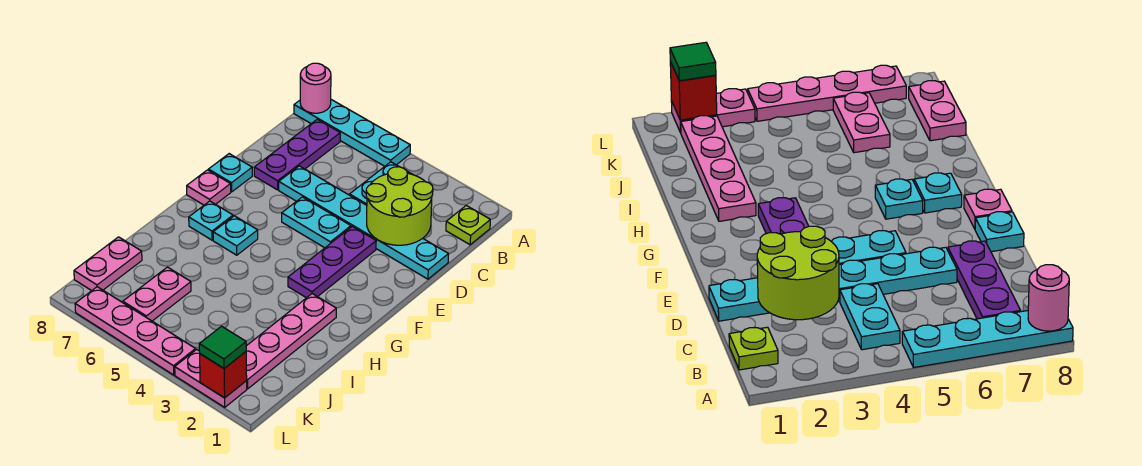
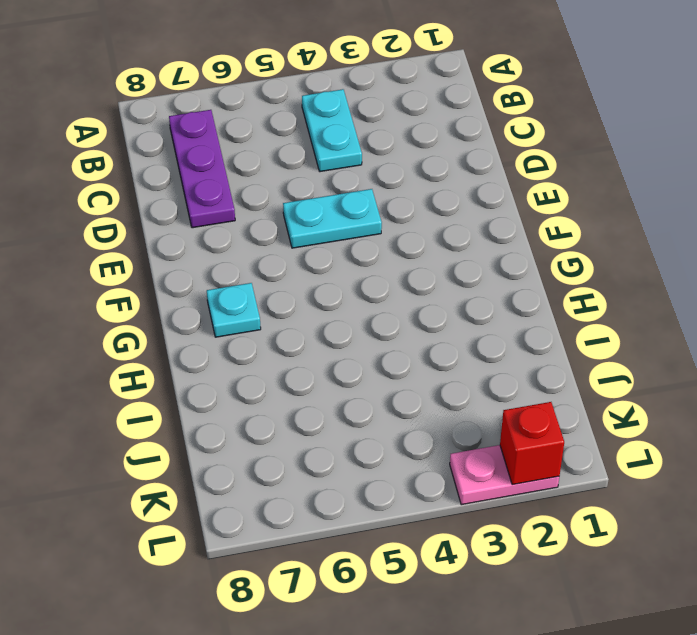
none -> cyan plate A5:A8 level 1
none -> lime plate B1 level 1
none -> cyan plate D1:D6 level 1

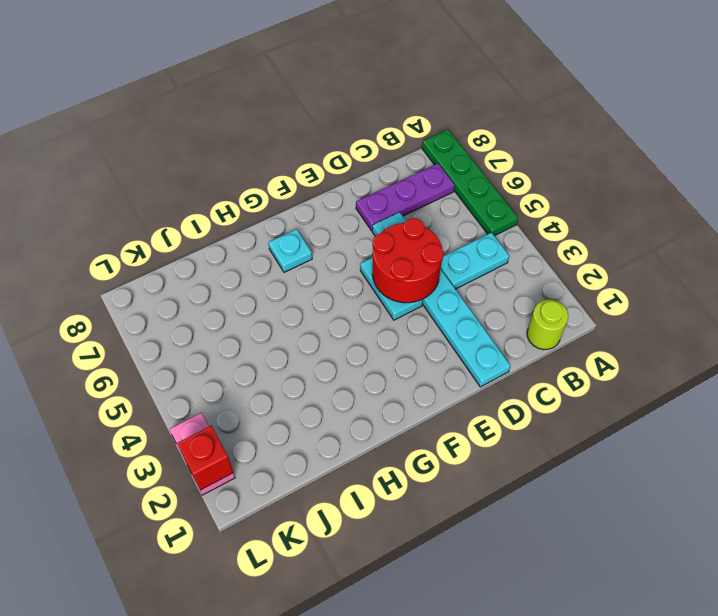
green plate A5:A8 level 1 -> cyan plate A5:A8 level 1
lime round brick B1 level 1 -> lime plate B1 level 1
red round brick D4:E5 level 2 -> none
none -> purple plate E3:G3 level 1
none -> cyan plate E8 level 1
none -> pink plate F8 level 1

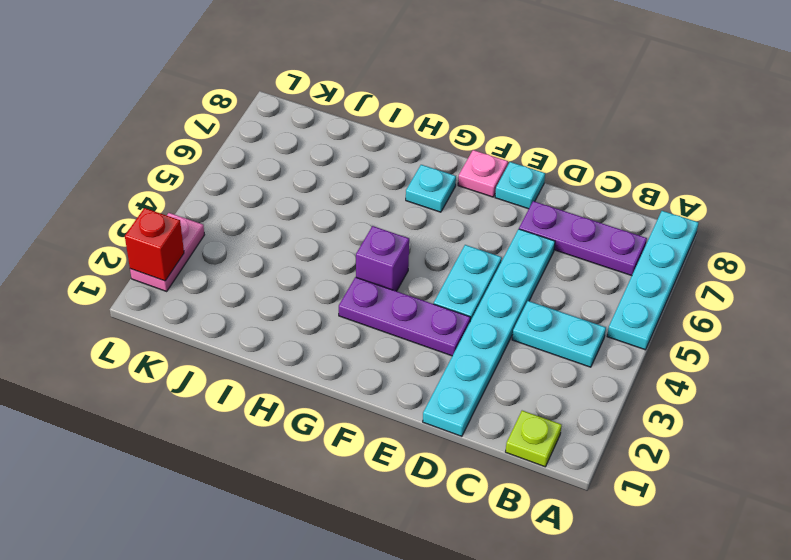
purple brick G4 level 1 -> none
none -> cyan plate G6 level 1
none -> pink plate H2:K2 level 1
none -> pink plate J6:K6 level 1

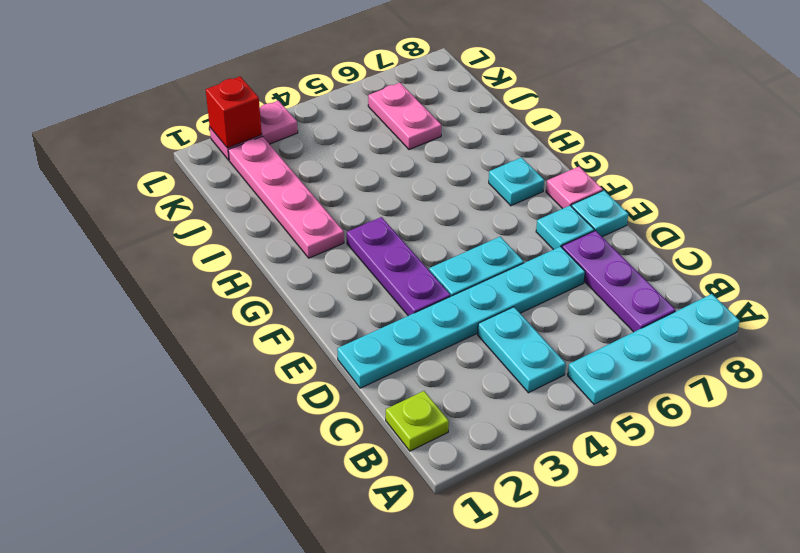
cyan plate E7 level 1 -> cyan plate G6 level 1
none -> pink plate J8:K8 level 1
none -> pink plate L4:L7 level 1
none -> pink round brick A8 level 2

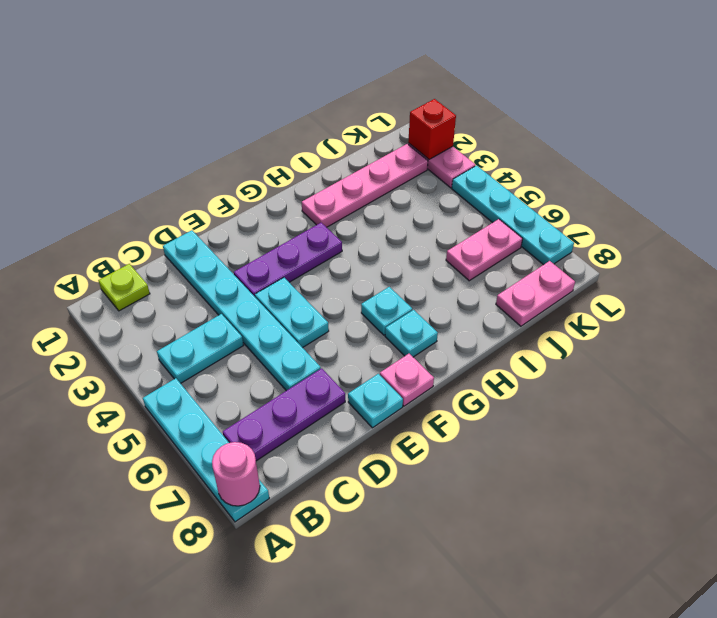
cyan plate L4:L7 level 1 -> pink plate L4:L7 level 1
none -> lime round brick C2:D3 level 2
none -> green tile L2 level 3

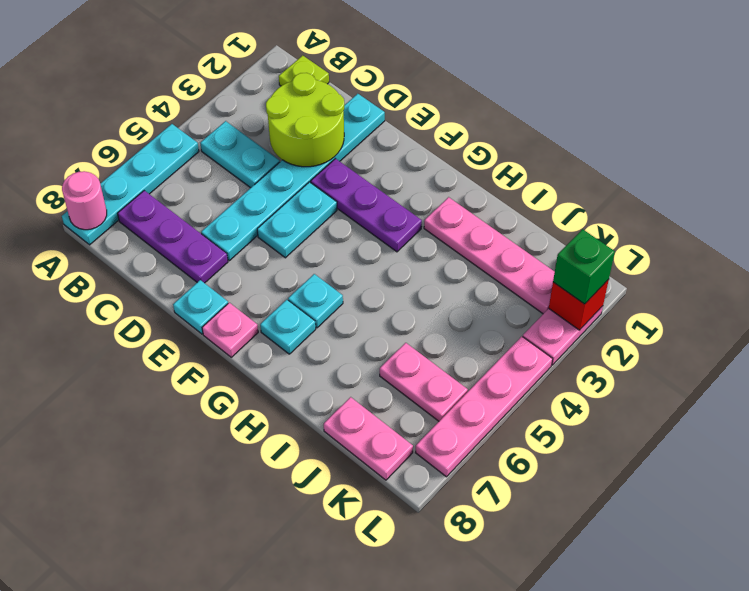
green brick L2 level 3 -> green tile L2 level 3

